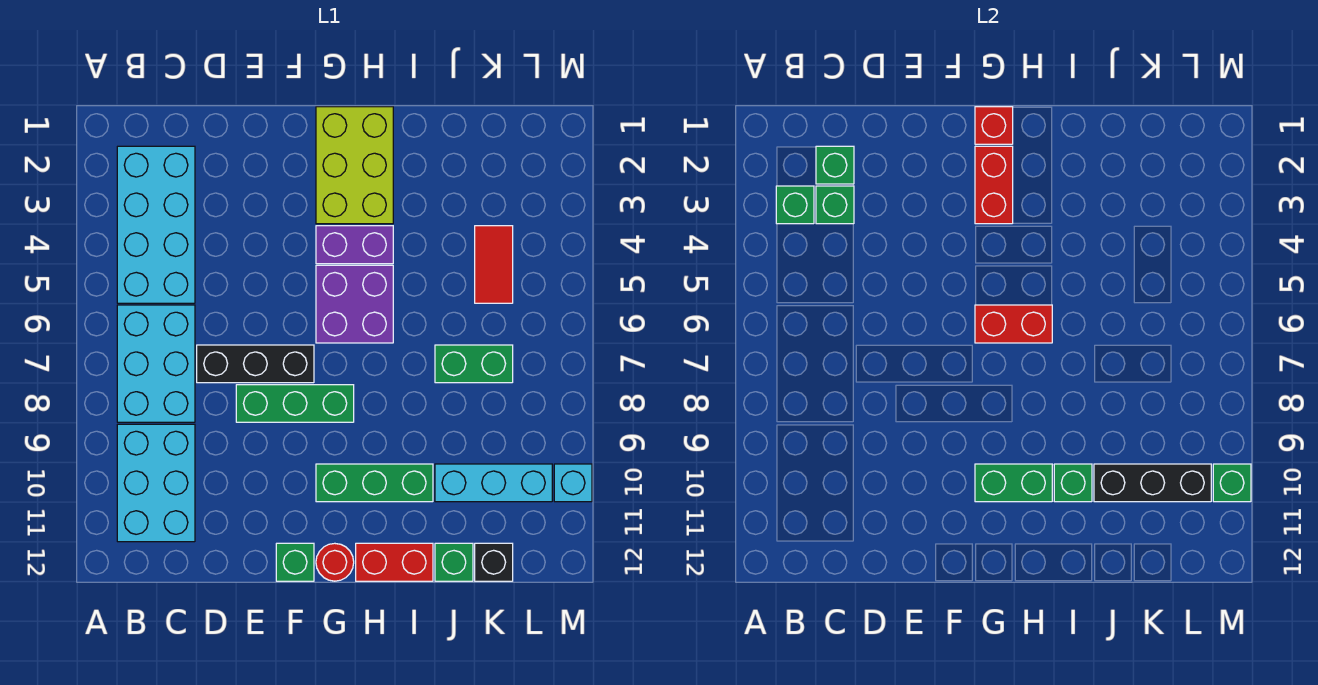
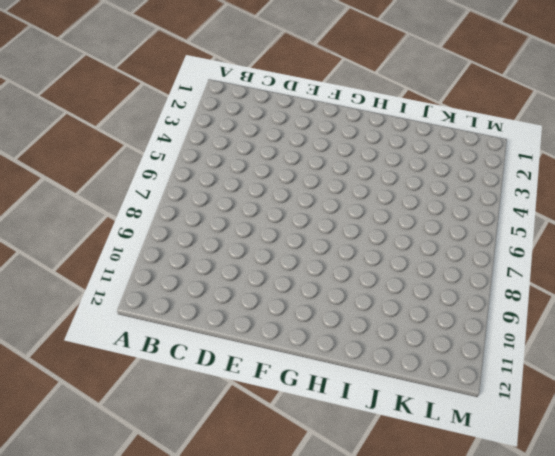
none -> cyan brick B2:C5 level 1
none -> cyan brick B6:C8 level 1
none -> cyan brick B9:C11 level 1

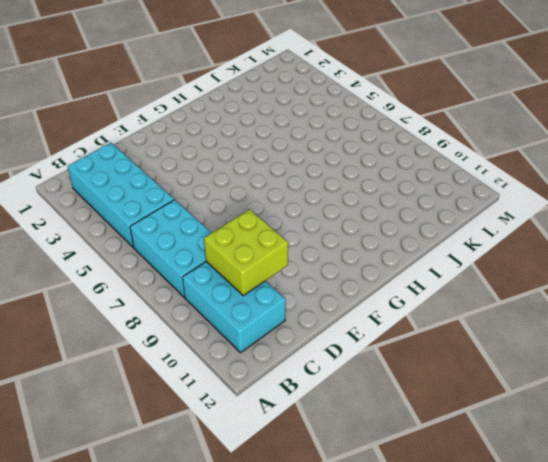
lime brick C9:D10 level 2 -> none
none -> black brick D7:F7 level 1
none -> green brick E8:G8 level 1
none -> green brick F12 level 1

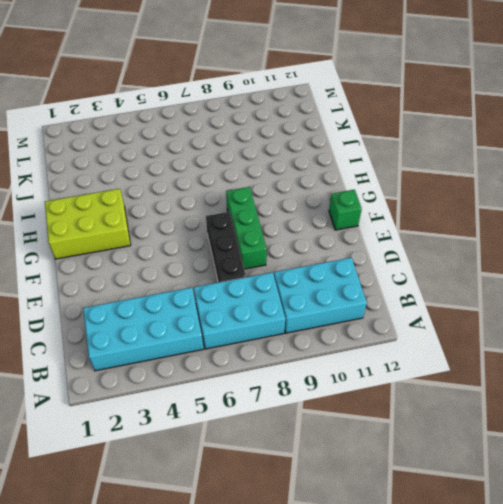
none -> purple brick G4:H4 level 1
none -> purple brick G5:H6 level 1
none -> green brick G10:I10 level 1

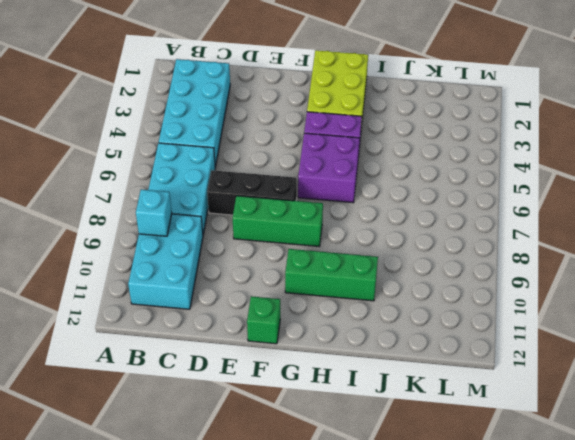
cyan brick B9 level 2 -> cyan brick M10 level 1
none -> red round brick G12 level 1
none -> red brick H12:I12 level 1
none -> green brick J7:K7 level 1

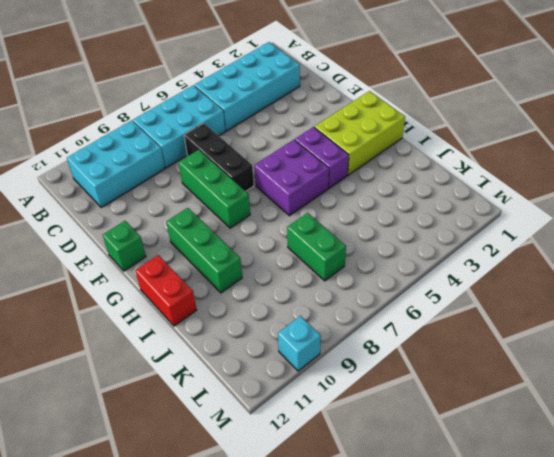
none -> red round brick G12 level 1
none -> cyan brick J10:L10 level 1
none -> green brick J12 level 1

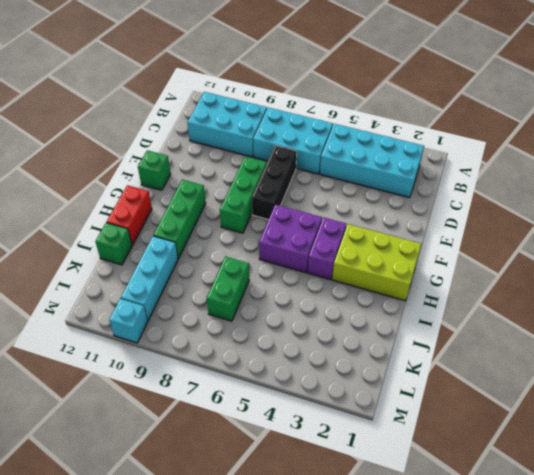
none -> red round brick G12 level 1
none -> red tile K4:K5 level 1
none -> black brick K12 level 1

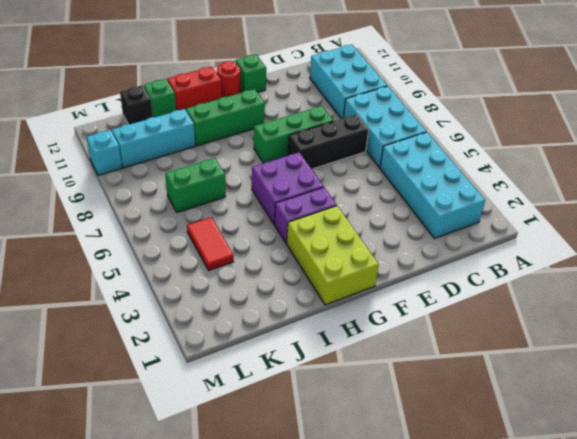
none -> green brick B3 level 2
none -> green brick C2 level 2
none -> green brick C3 level 2

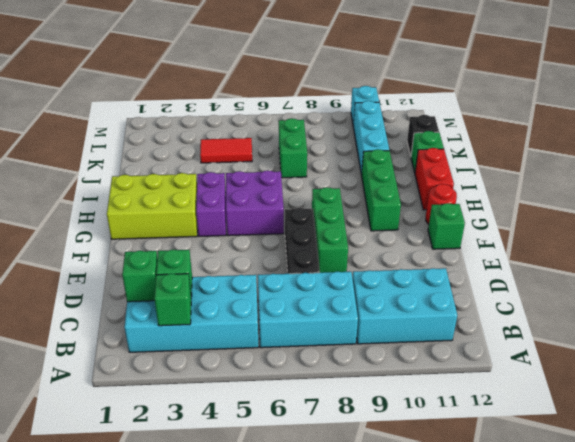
none -> red brick G1 level 2
none -> red brick G2:G3 level 2
none -> red brick G6:H6 level 2

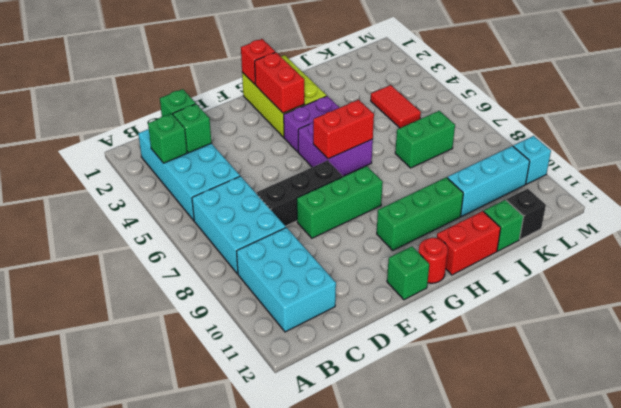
none -> green brick G10:H10 level 2
none -> green brick I10 level 2
none -> black brick J10:L10 level 2

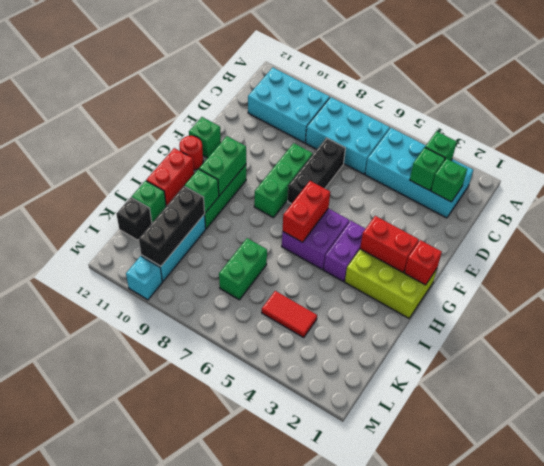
none -> green brick M10 level 2

